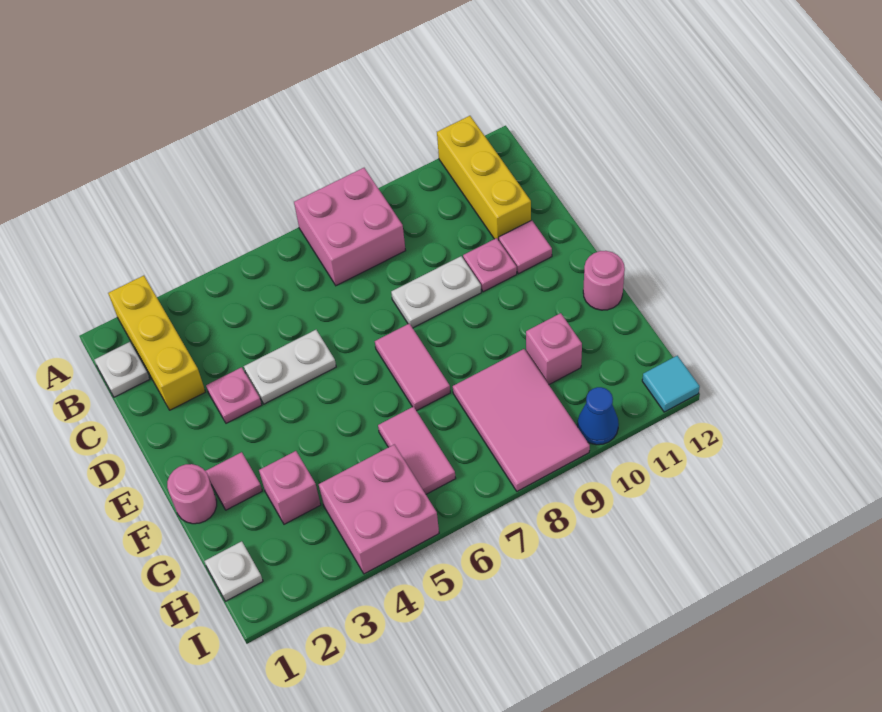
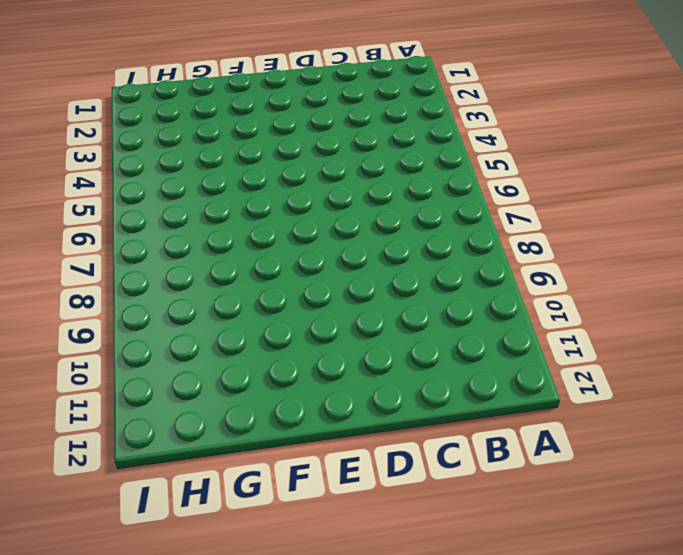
none -> yellow brick A2:C2 level 1
none -> pink brick A7:B8 level 1
none -> yellow brick A11:C11 level 1

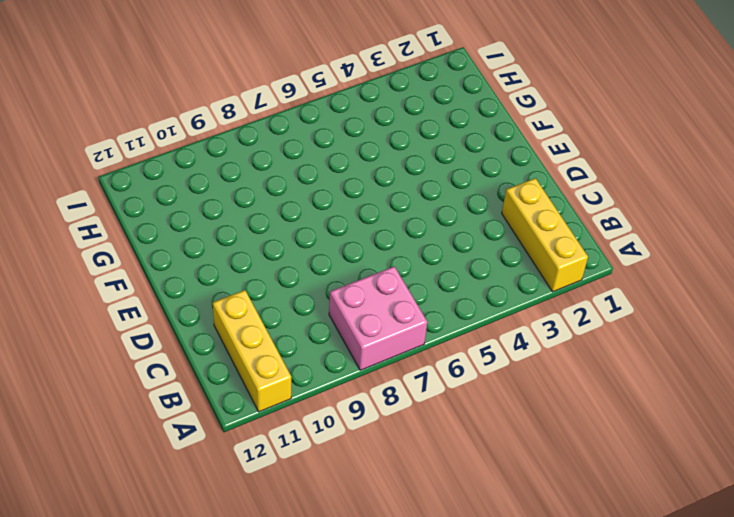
none -> white plate B1 level 1
none -> pink plate D3 level 1
none -> white plate D4:D5 level 1

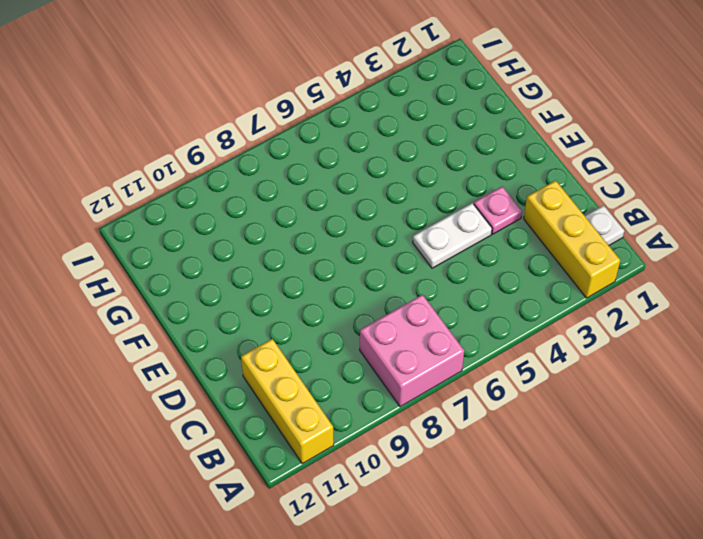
none -> white plate D8:D9 level 1
none -> pink plate D10 level 1
none -> pink tile D11 level 1

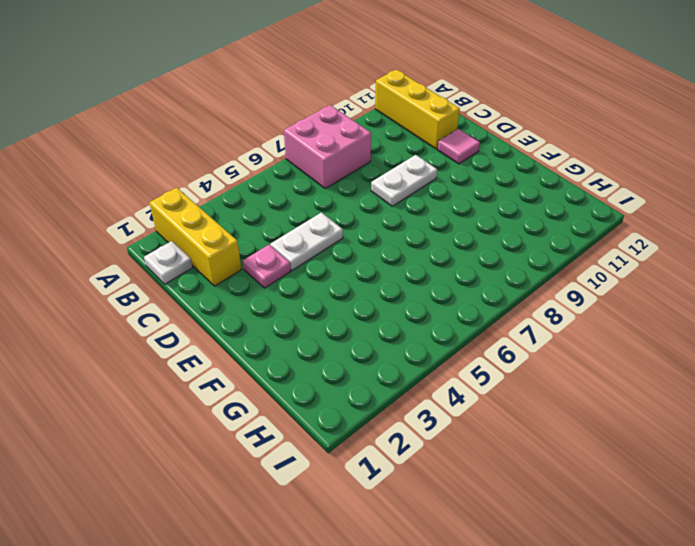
none -> pink plate D10 level 1
none -> pink tile E7:F7 level 1
none -> pink round brick F1 level 1

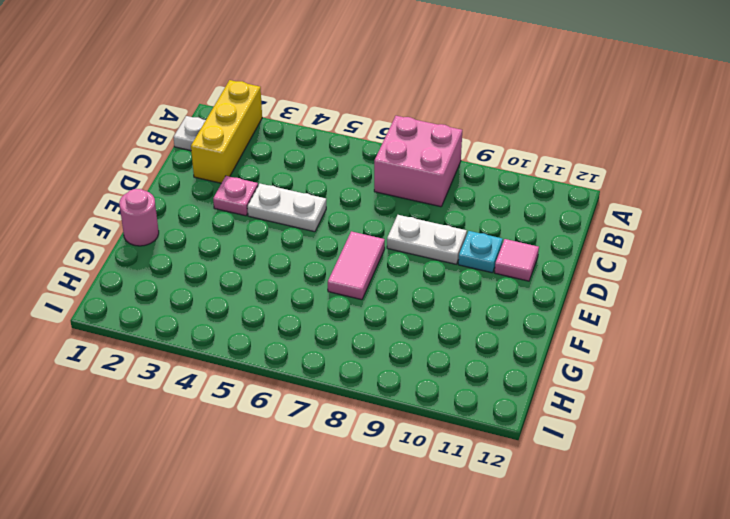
cyan plate D10 level 1 -> pink plate D10 level 1
none -> yellow brick A11:C11 level 1
none -> pink tile F2 level 1
none -> pink round brick F12 level 1

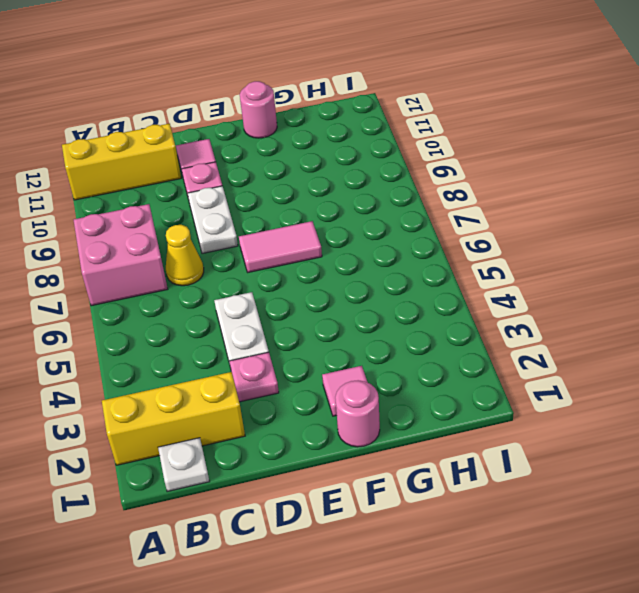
yellow cone C7 level 1 -> none
none -> pink brick G3 level 1
none -> pink tile G6:H6 level 1
none -> pink tile G8:I9 level 1

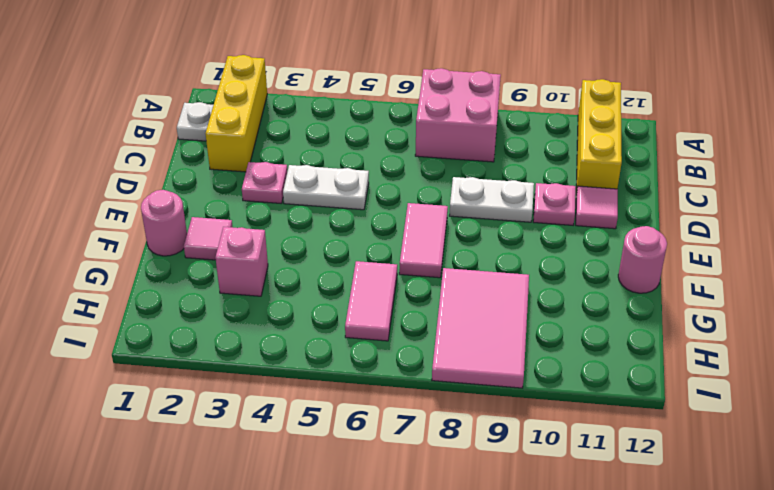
none -> pink brick G10 level 1
none -> white plate H1 level 1
none -> pink brick H4:I5 level 1

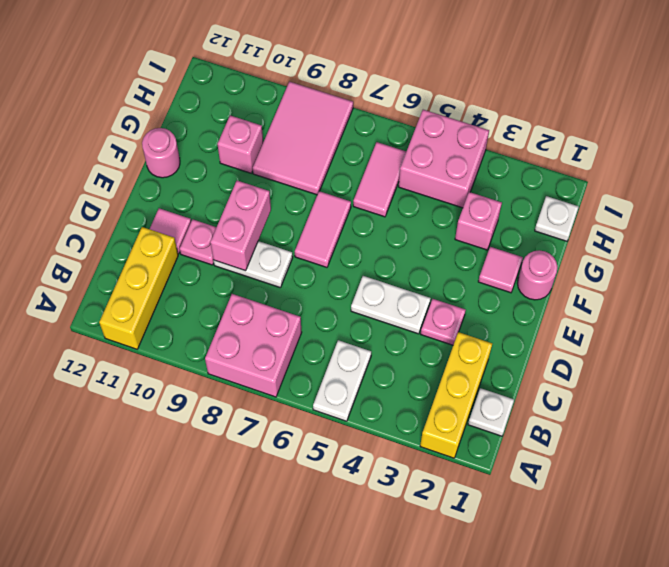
white plate A5:B5 level 1 -> none
pink brick D9:E9 level 2 -> none
none -> blue cone I10 level 1
none -> cyan tile I12 level 1

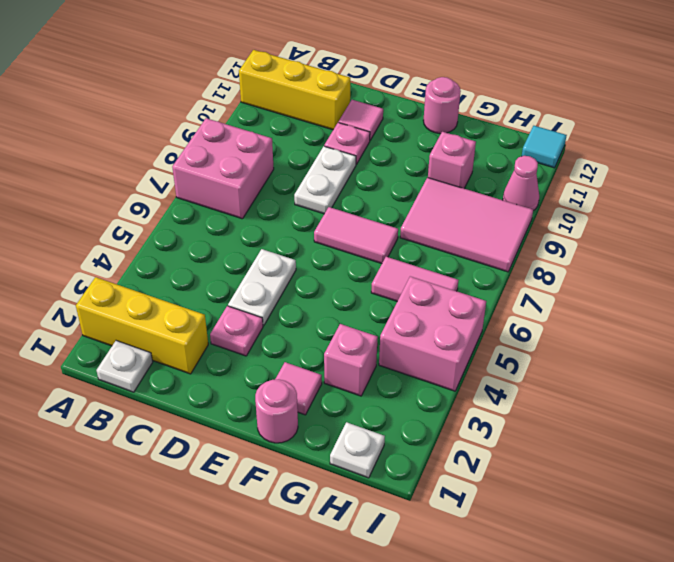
pink cone I10 level 1 -> blue cone I10 level 1

